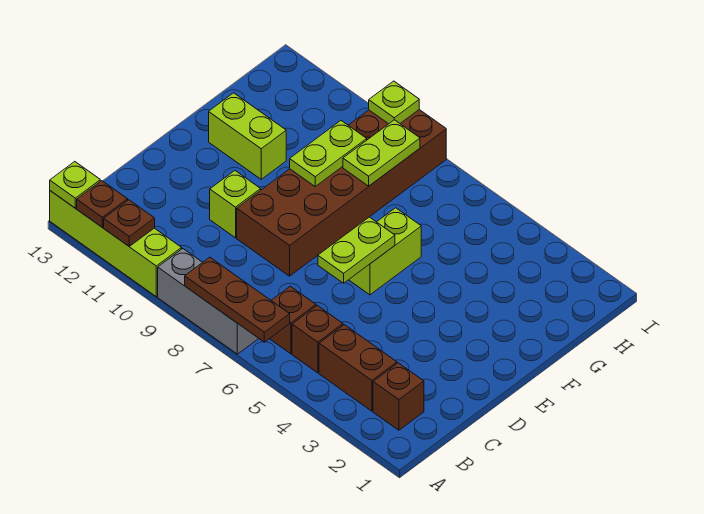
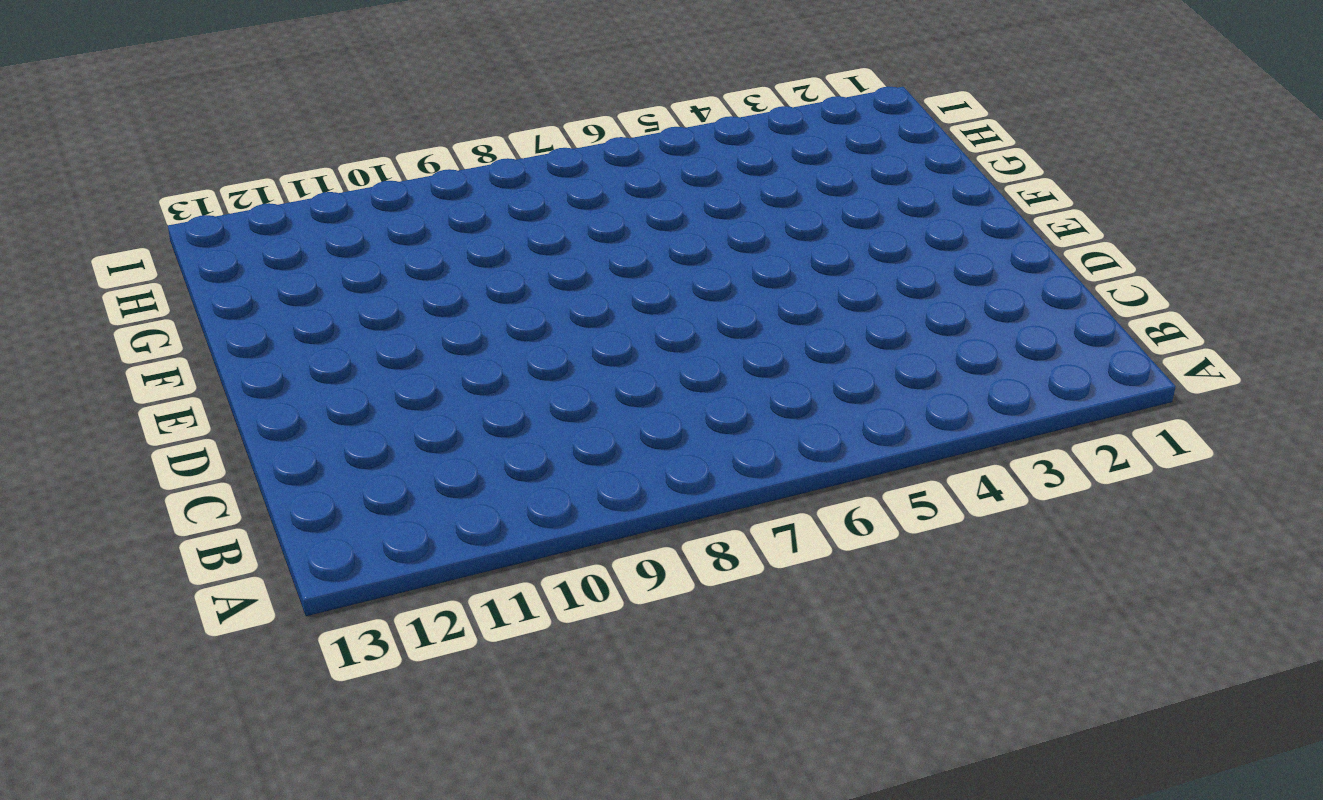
none -> grey brick A7:A9 level 1
none -> lime brick A10:A13 level 1
none -> brown brick B2 level 1

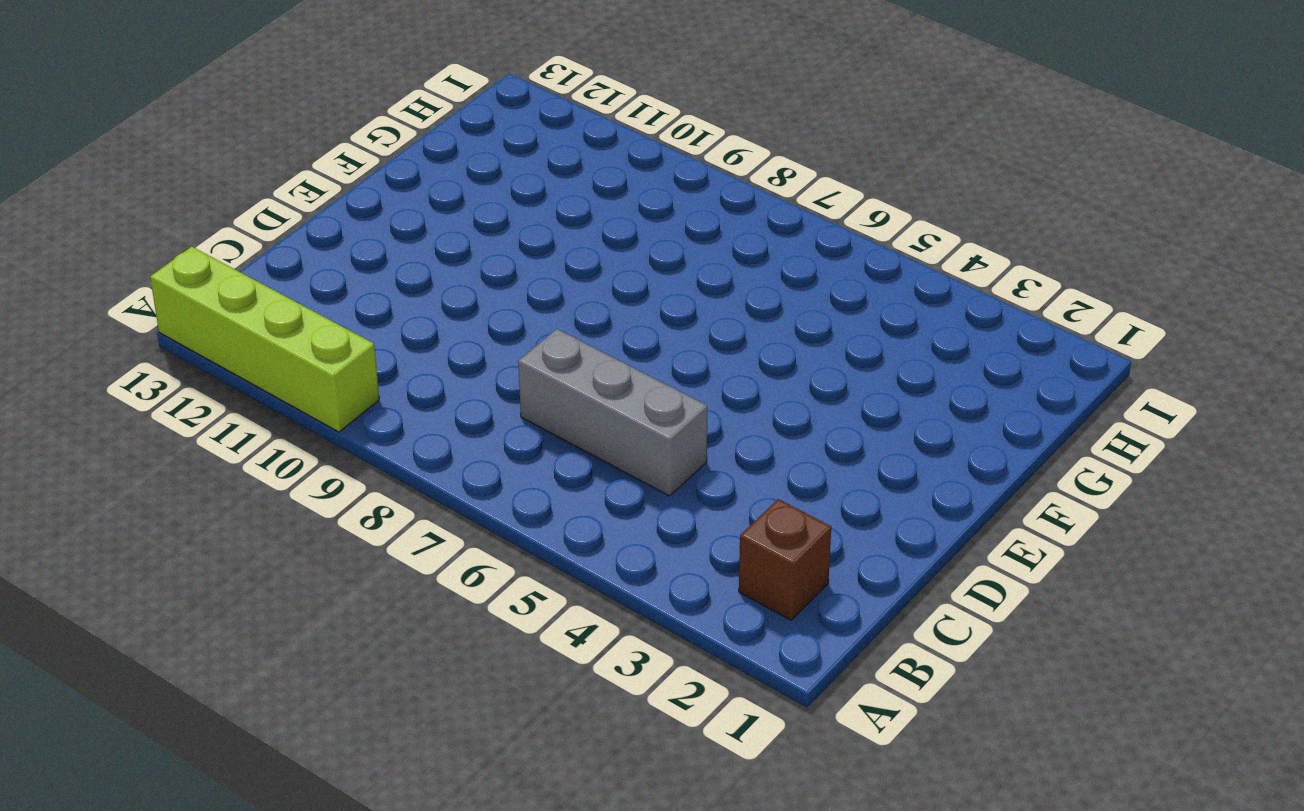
grey brick C5:C7 level 1 -> grey brick A7:A9 level 1
none -> brown brick B3:B4 level 1
none -> brown brick B5 level 1
none -> brown brick B6 level 1

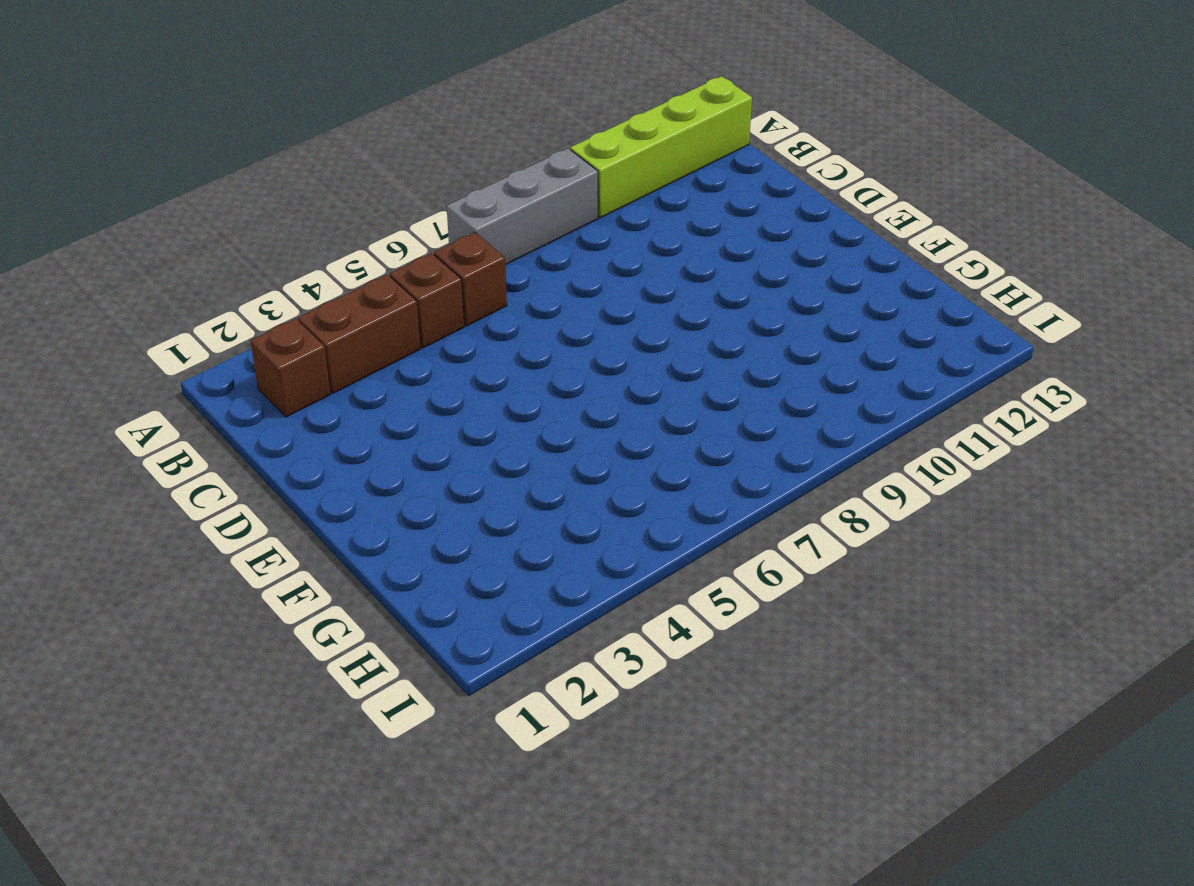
none -> brown brick D8:I9 level 1
none -> lime brick D10 level 1
none -> lime brick E6:F6 level 1

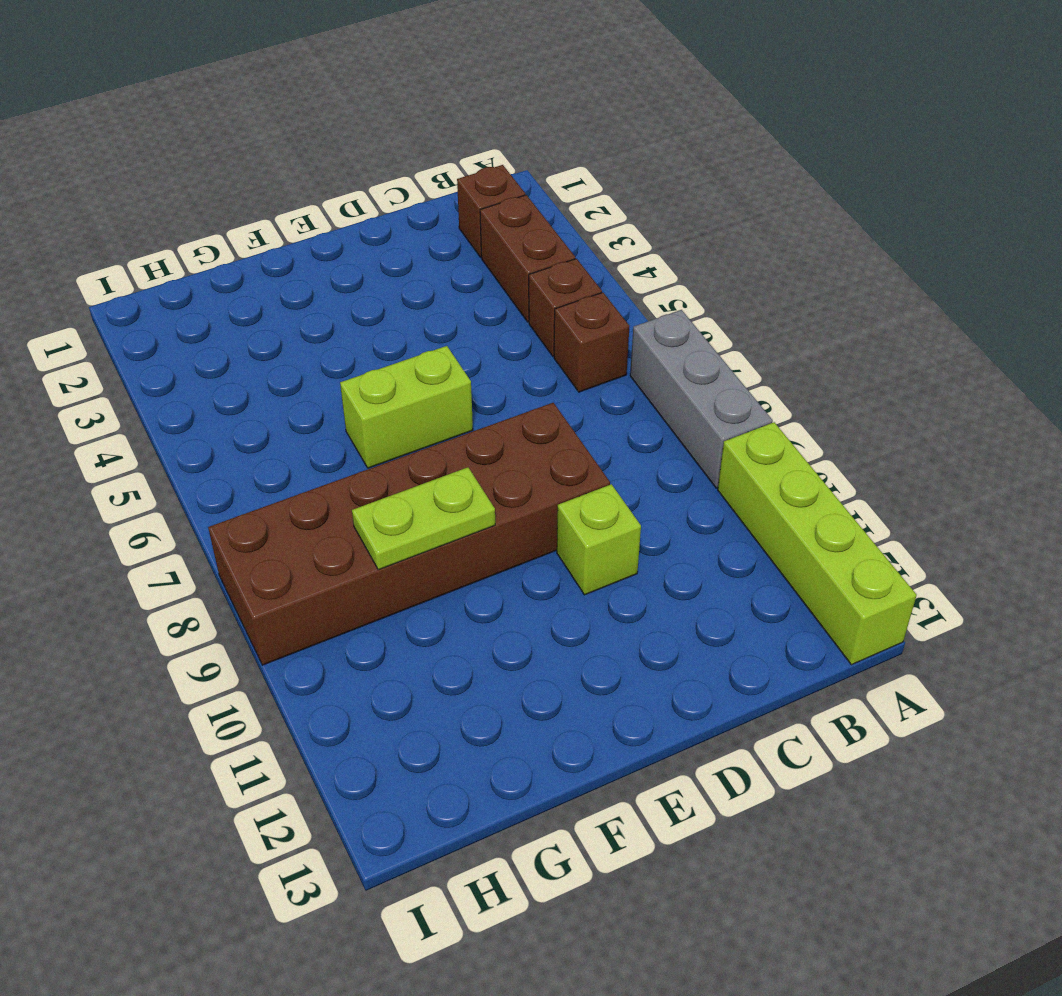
none -> lime brick F11:F12 level 1
none -> brown plate A6:A8 level 2
none -> brown plate A11 level 2

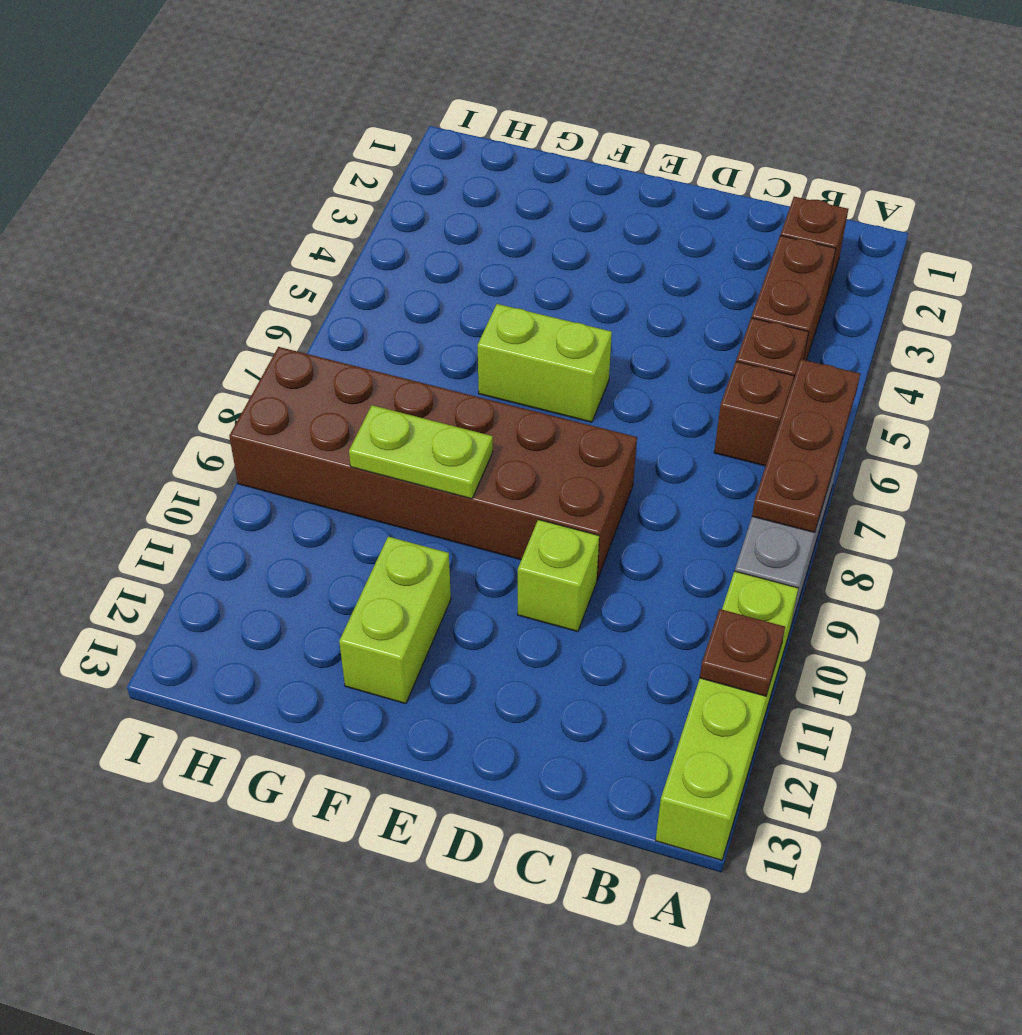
none -> brown plate A12 level 2
none -> lime plate A13 level 2
none -> lime plate D6:E6 level 2

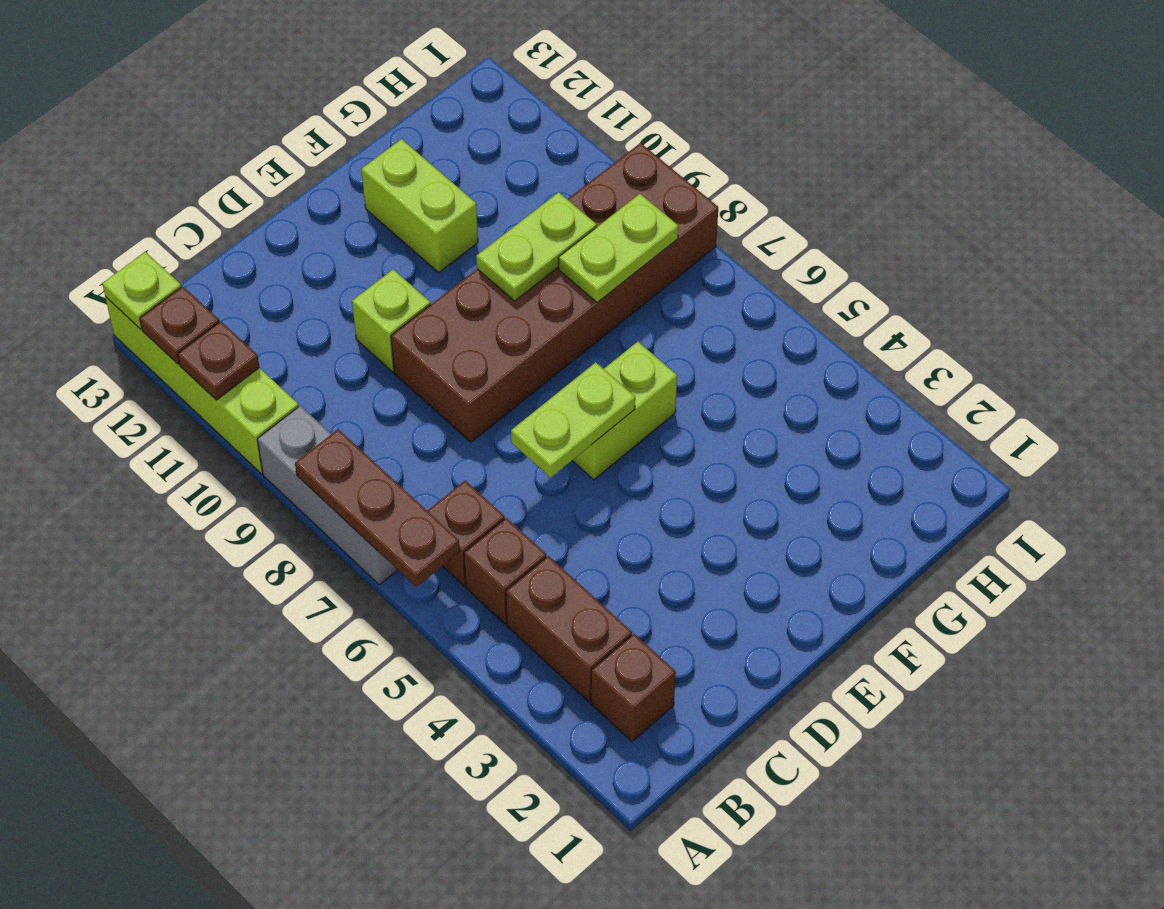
none -> lime plate I9 level 2

